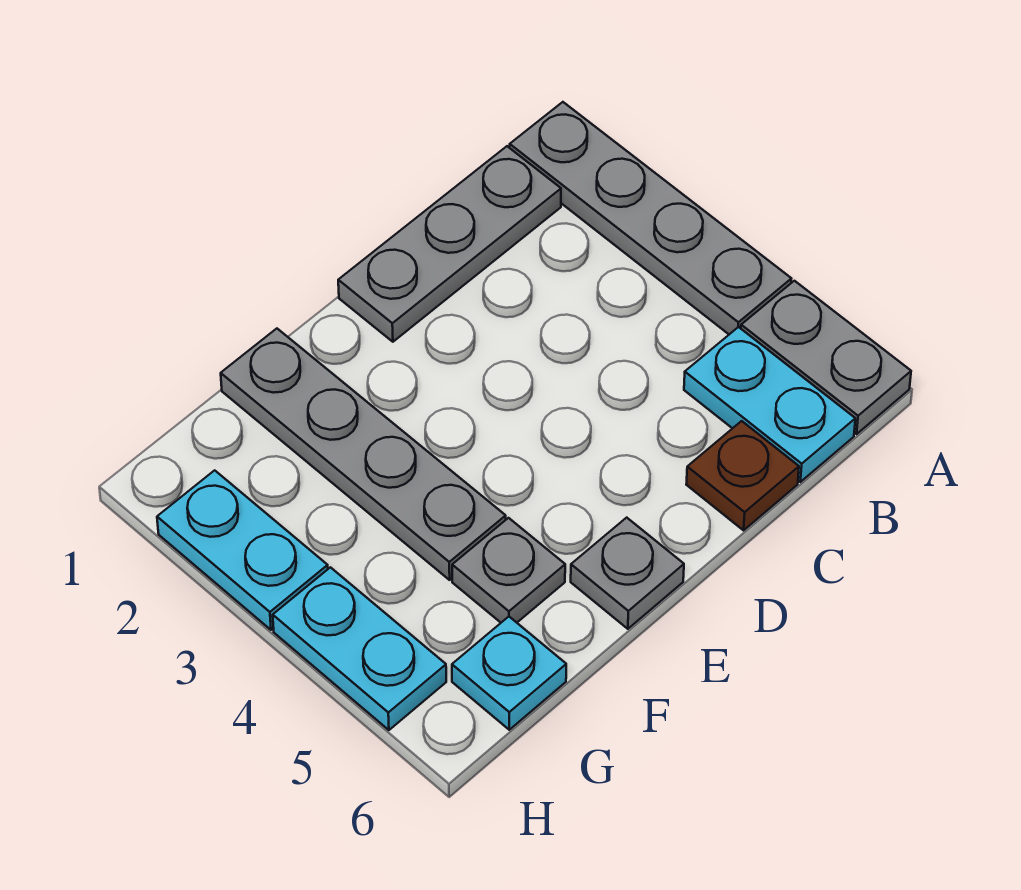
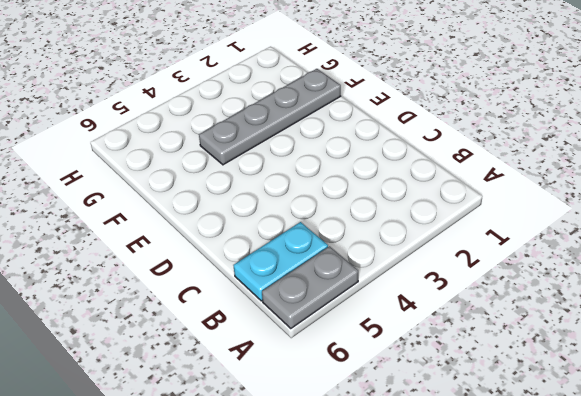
none -> grey plate A1:A4 level 1
none -> grey plate B1:D1 level 1

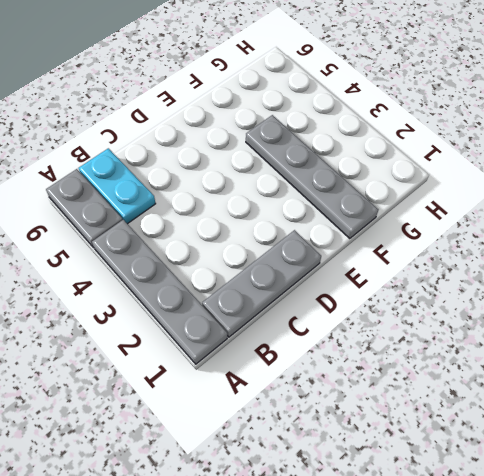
none -> brown plate C6 level 1
none -> grey plate E6 level 1

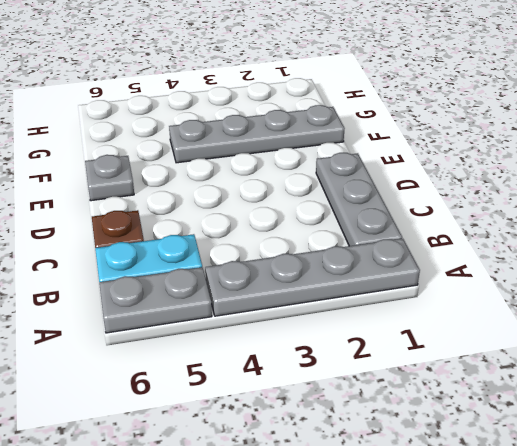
none -> grey plate F5 level 1
none -> cyan plate G6 level 1

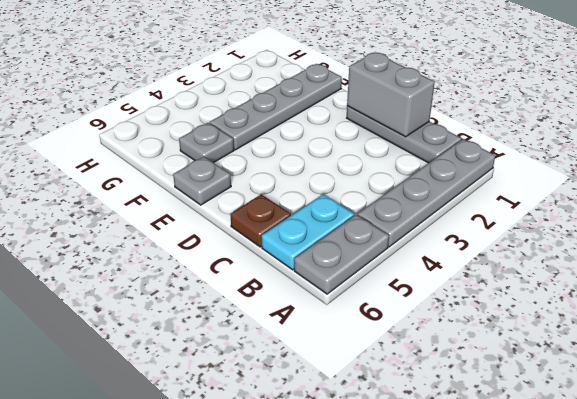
grey brick C1:D1 level 2 -> none
none -> cyan plate G6 level 1
none -> cyan plate H2:H3 level 1

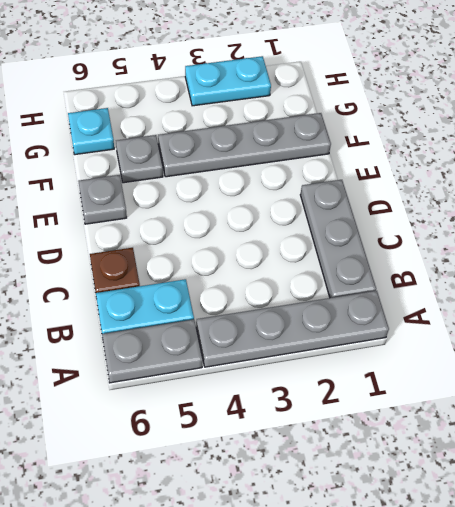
none -> cyan plate H4:H5 level 1

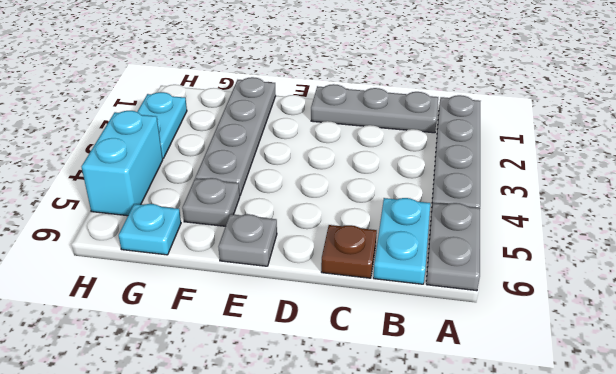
cyan brick H4:H5 level 1 -> cyan plate H4:H5 level 1

